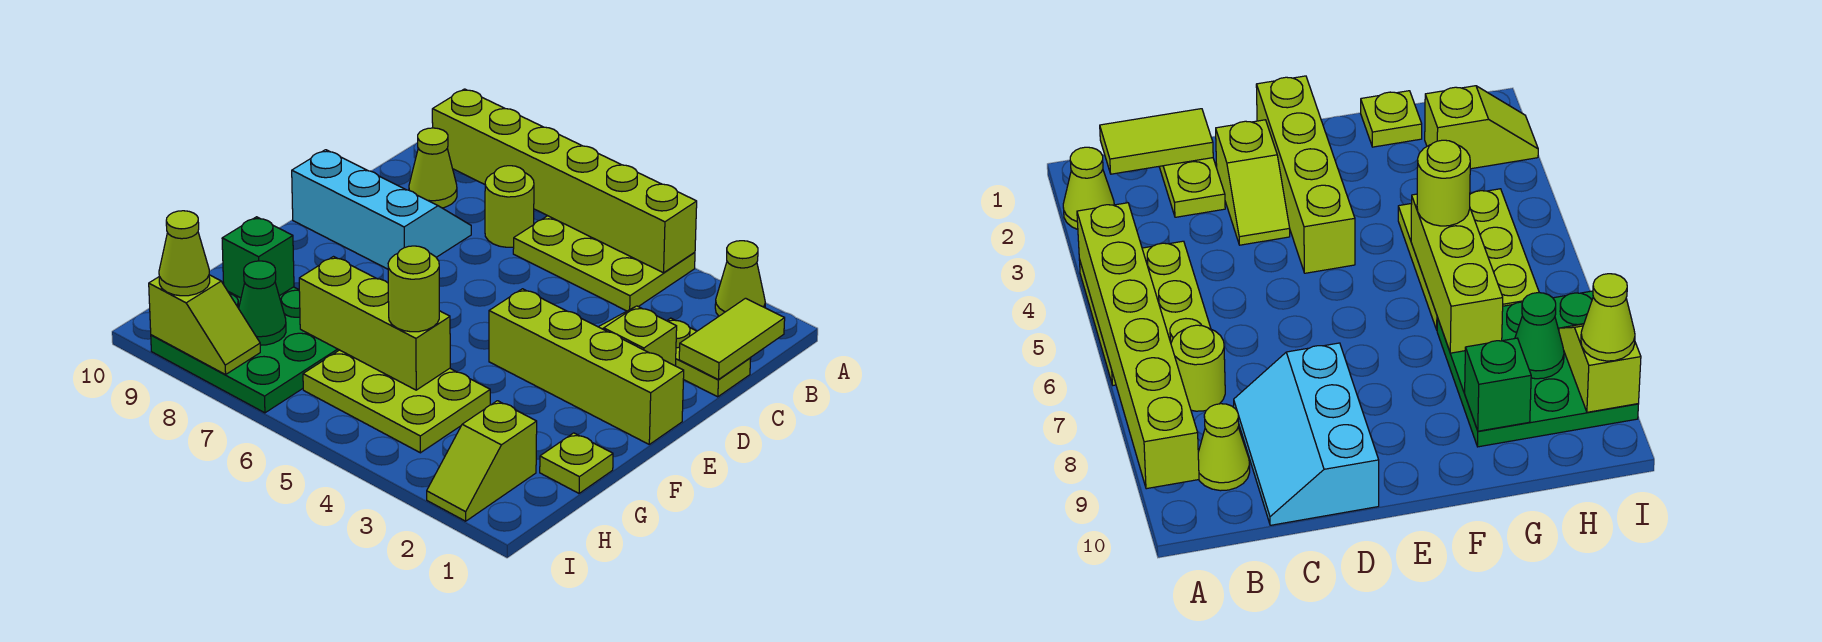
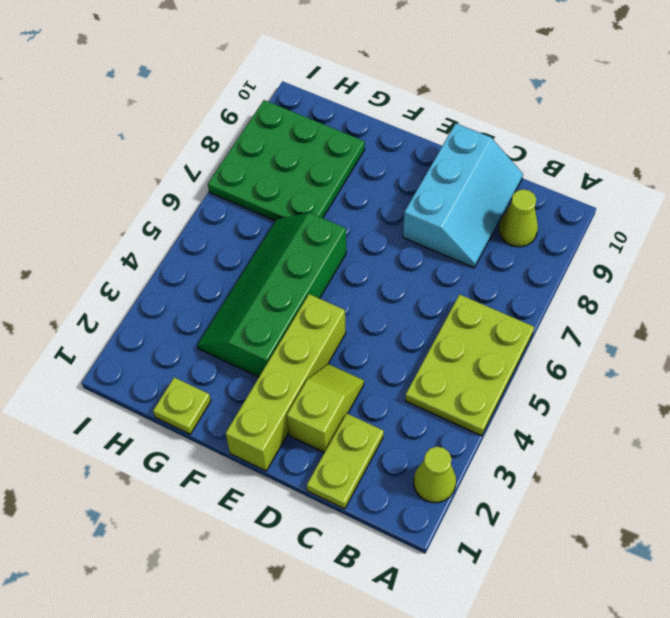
green slope F3:G6 level 1 top F -> lime plate G4:H6 level 1
none -> lime round brick B7 level 1
none -> lime slope H2:I2 level 1 top H
none -> lime brick A4:A9 level 2

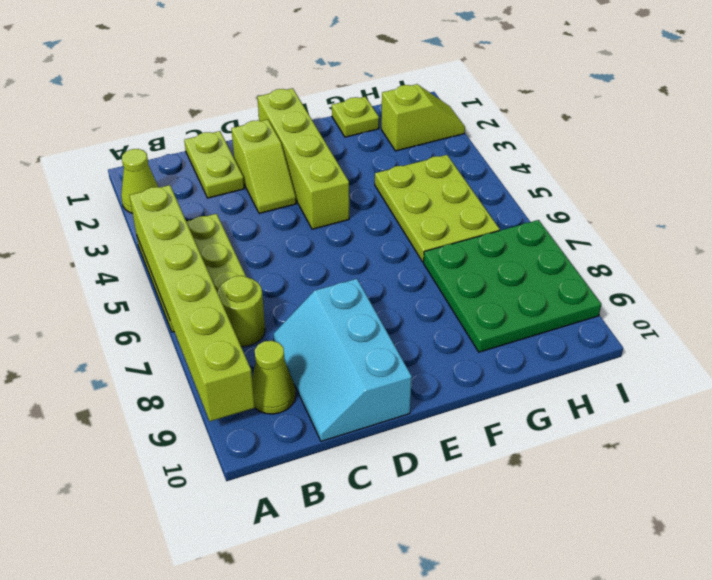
none -> lime tile B1:C1 level 2
none -> lime brick G5:G7 level 2
none -> green brick G9 level 2

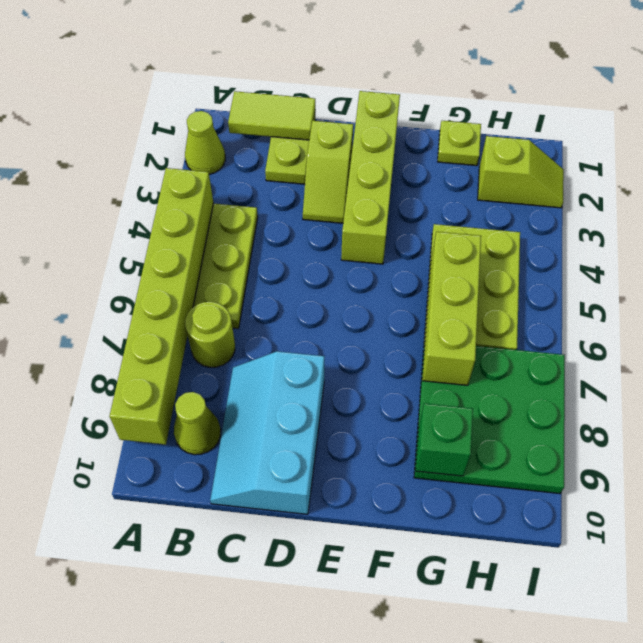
none -> green cone H8 level 2
none -> lime slope I8:I9 level 2 top 9
none -> lime round brick G5 level 3

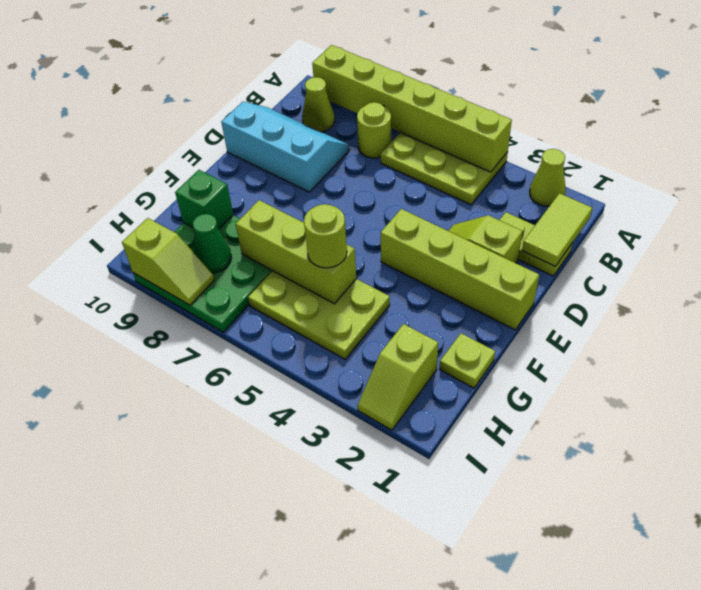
none -> lime cone I9 level 3

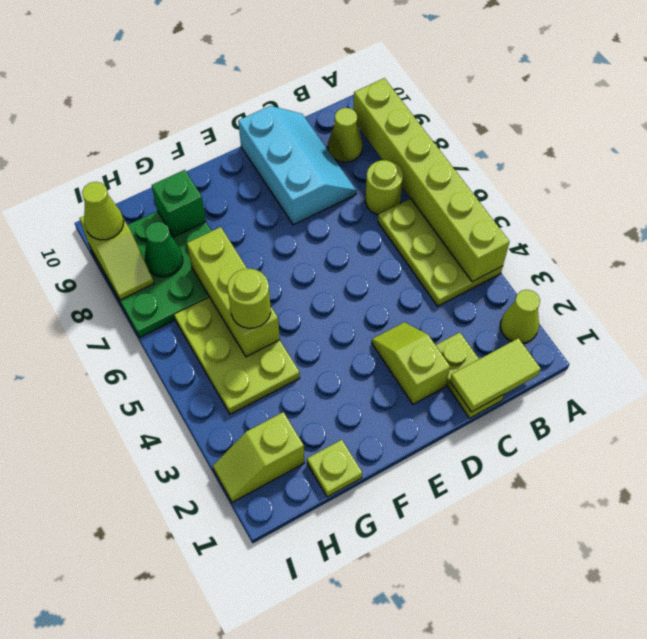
none -> lime brick E1:E4 level 1

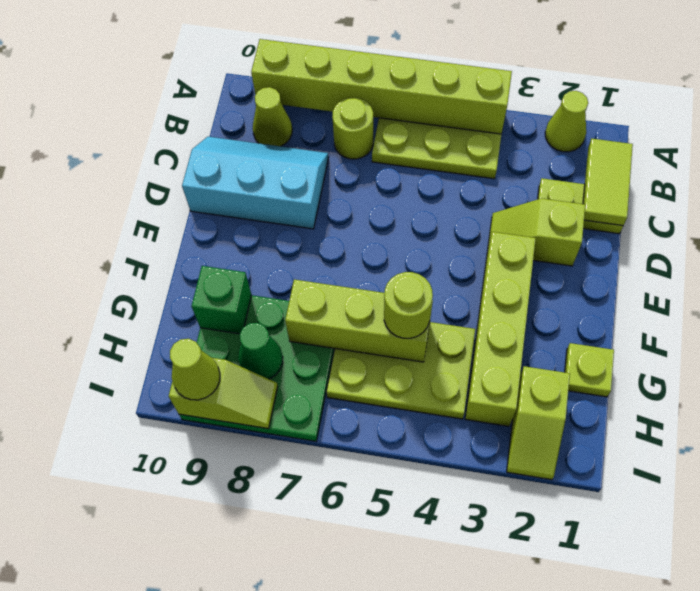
lime brick E3:H3 level 1 -> lime brick E1:E4 level 1

